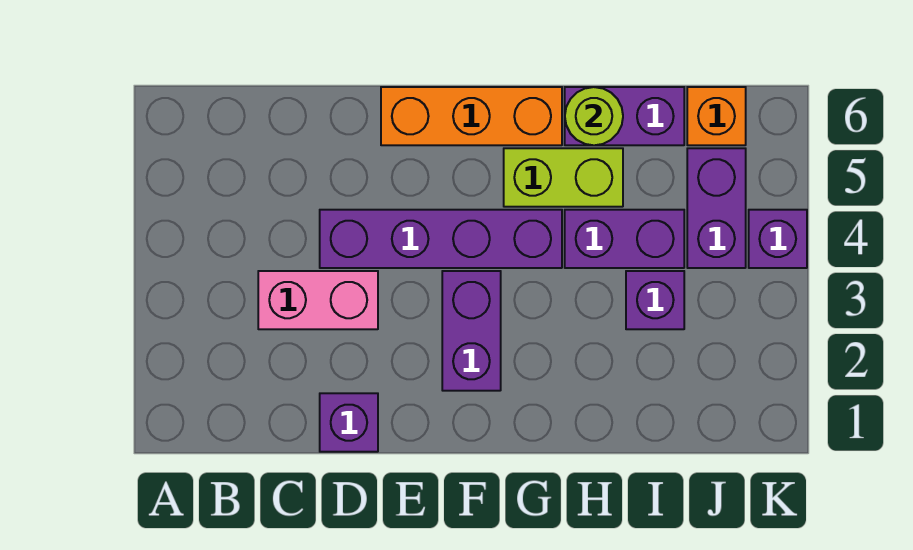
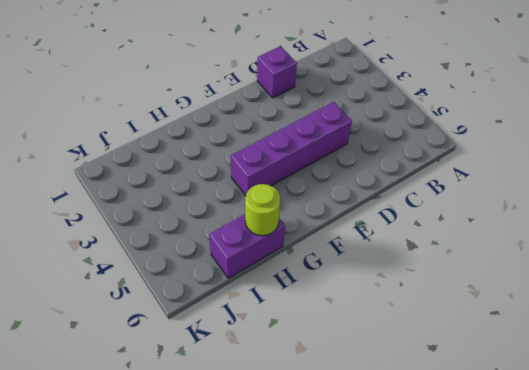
none -> pink brick C3:D3 level 1
none -> orange brick E6:G6 level 1
none -> purple brick F2:F3 level 1

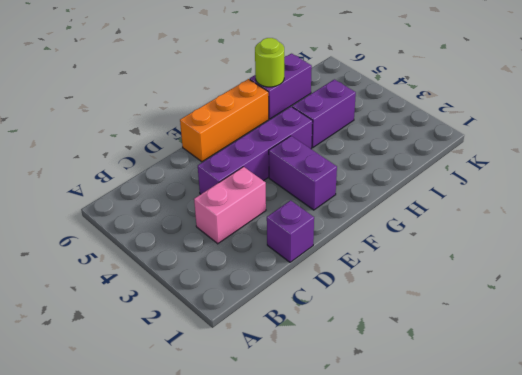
none -> lime brick G5:H5 level 1
none -> purple brick I3 level 1
none -> purple brick J4:J5 level 1

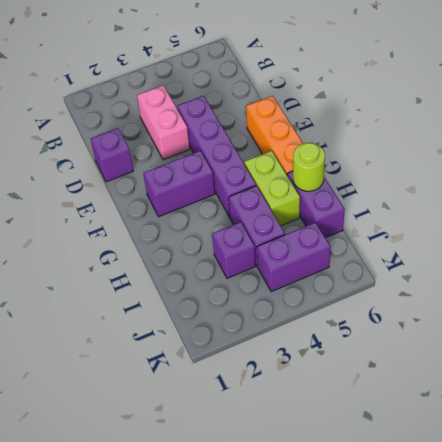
none -> orange brick J6 level 1
none -> purple brick K4 level 1

